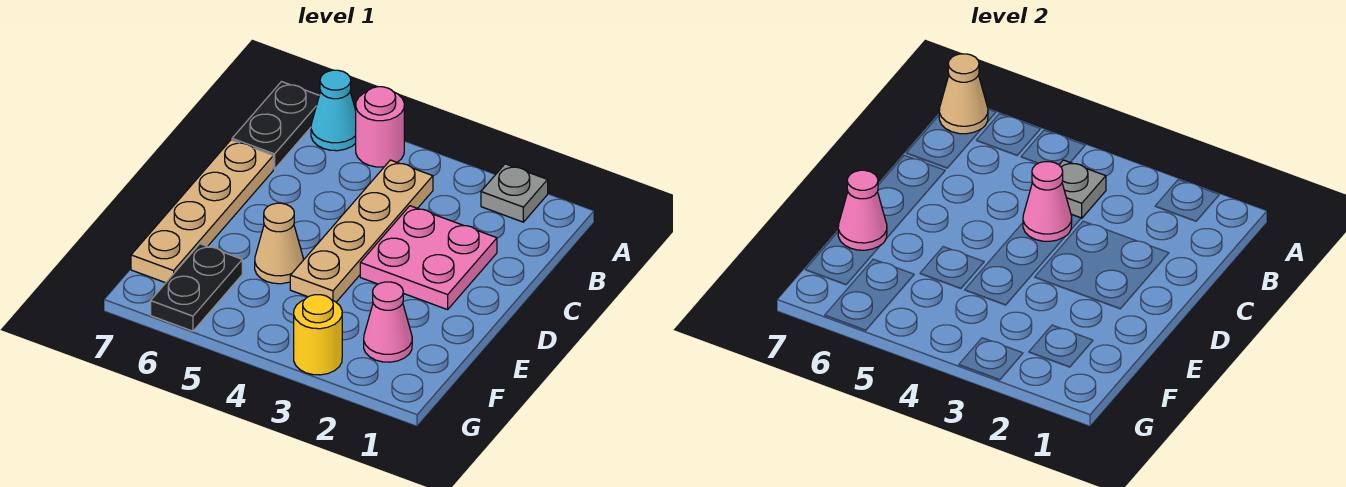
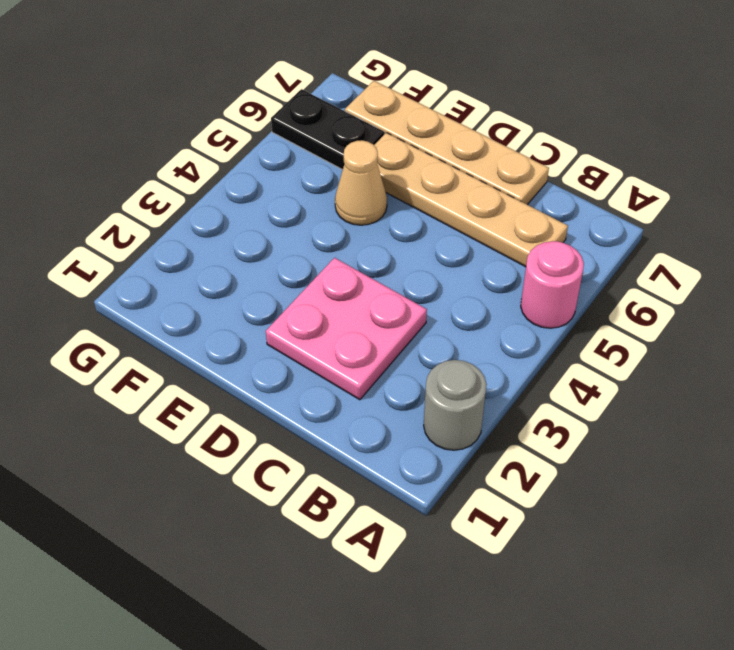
grey round brick A2 level 1 -> grey plate A2 level 1
tan plate B6:E6 level 1 -> tan plate B4:E4 level 1
none -> cyan cone A6 level 1
none -> black plate A7:B7 level 1
none -> pink cone F2 level 1

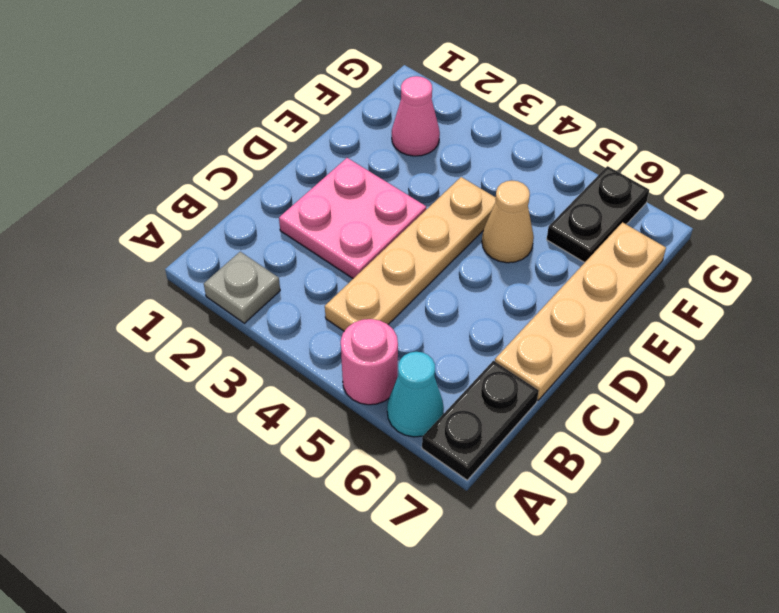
none -> yellow round brick G3 level 1
none -> tan cone A7 level 2
none -> grey plate B4 level 2

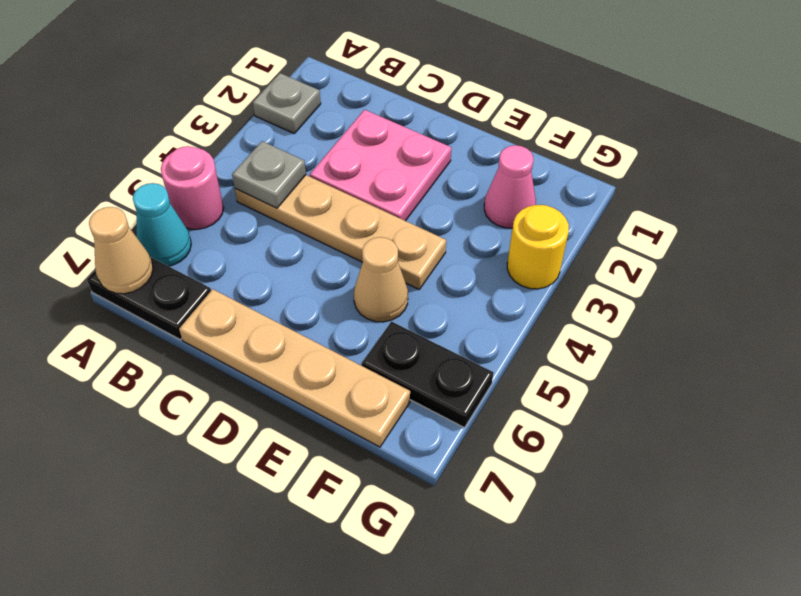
none -> pink cone C4 level 2
none -> pink cone E7 level 2

